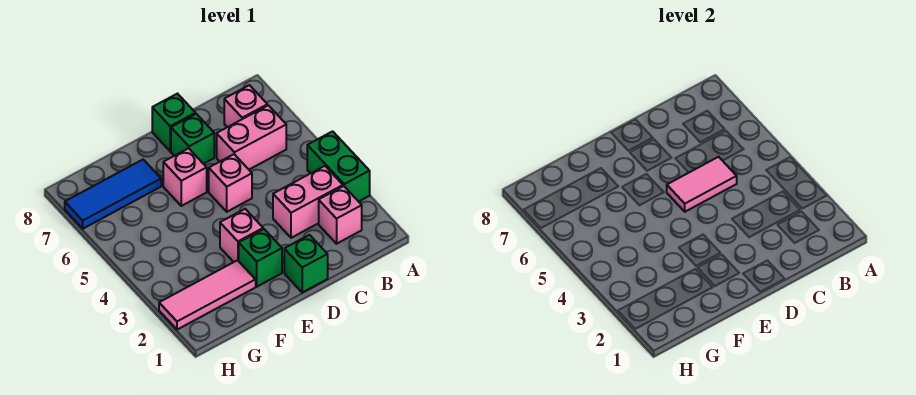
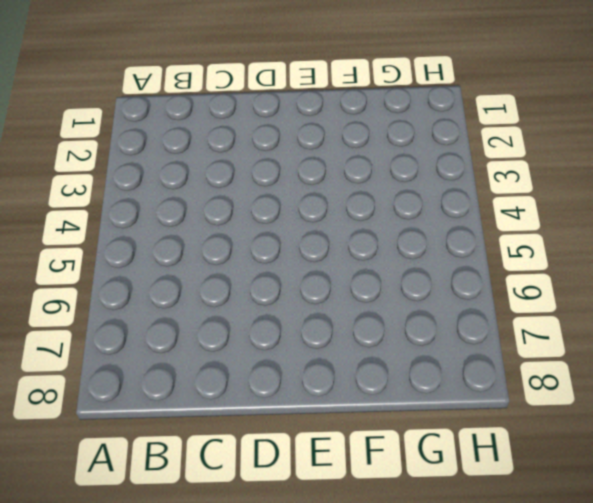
none -> green brick A3:A4 level 1
none -> pink brick B2 level 1
none -> pink brick B3:C3 level 1

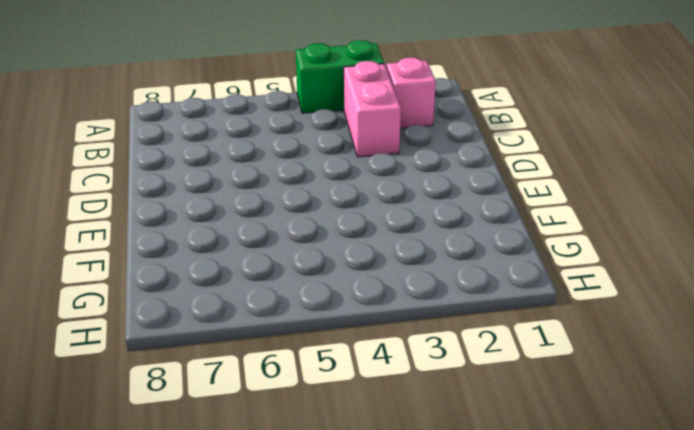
none -> pink brick B6:C6 level 1
none -> pink brick B7 level 1
none -> green brick D1 level 1

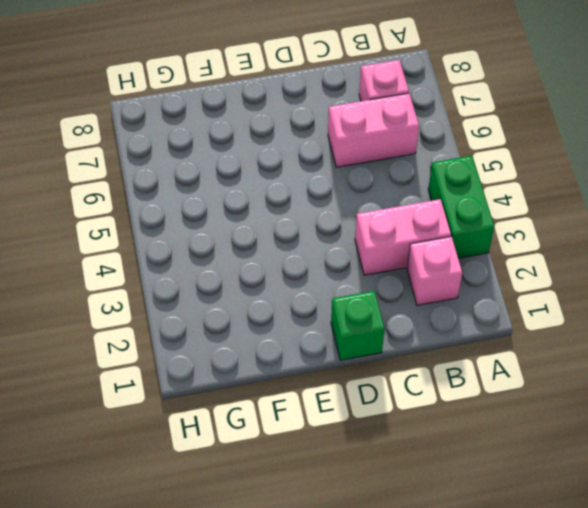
none -> pink brick D5 level 1
none -> green brick D7 level 1
none -> green brick D8 level 1

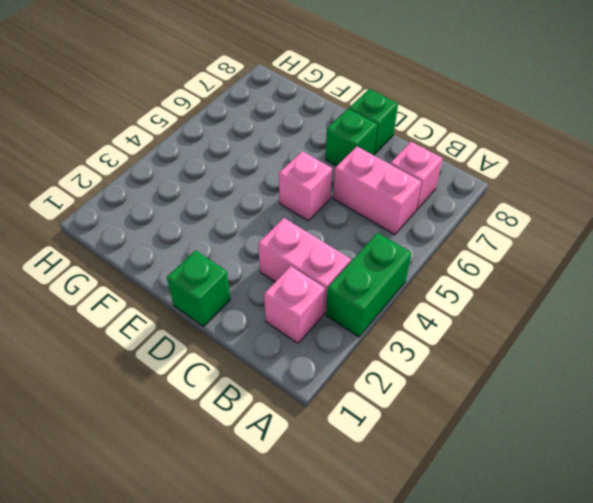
none -> green brick E2 level 1
none -> pink brick E3 level 1
none -> pink brick E6 level 1

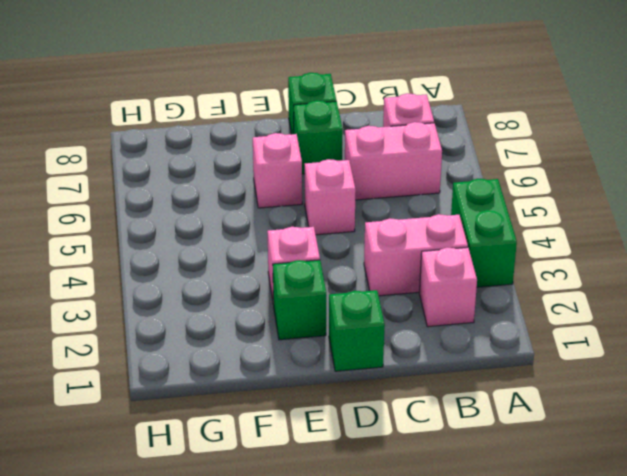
none -> pink tile F2:H2 level 1
none -> blue tile F7:H7 level 1
none -> pink tile C5:D5 level 2

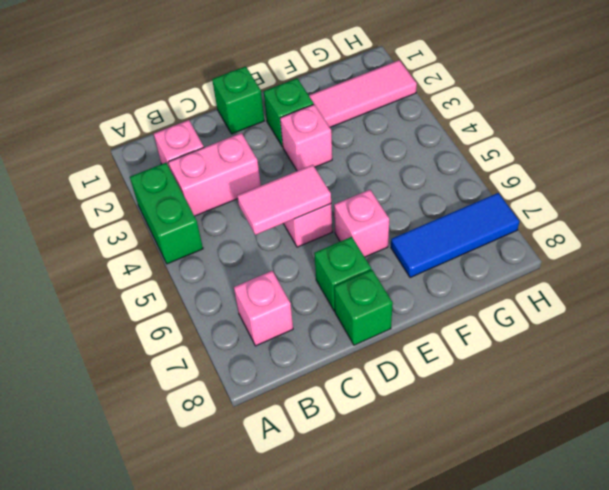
none -> pink brick B6:C6 level 1

